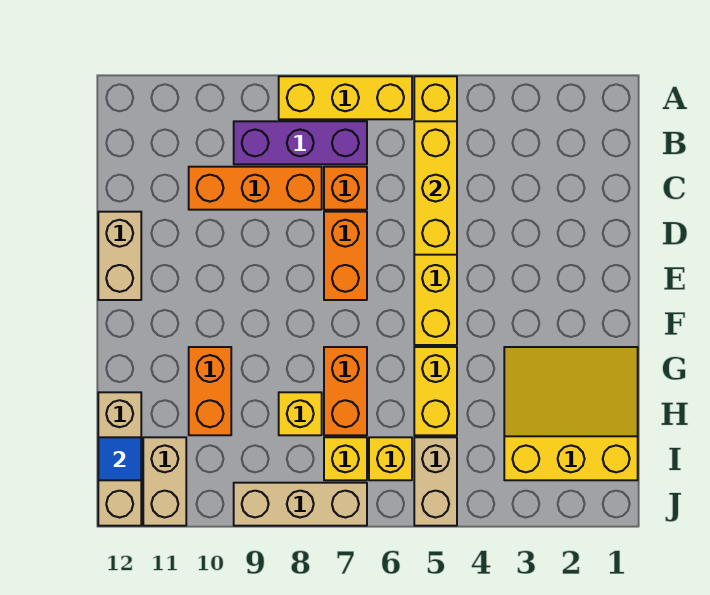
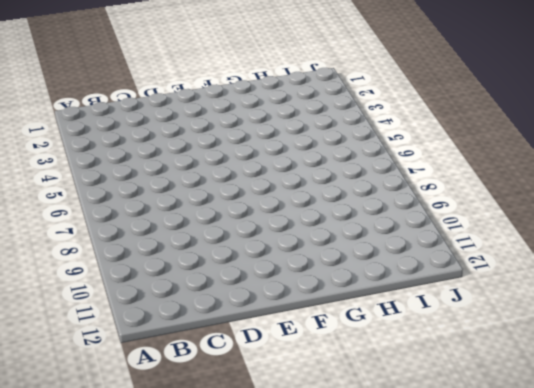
none -> yellow brick A5:F5 level 1
none -> yellow brick A6:A8 level 1
none -> purple brick B7:B9 level 1

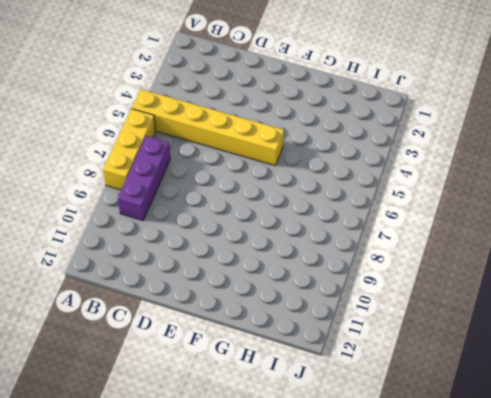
none -> orange brick C7 level 1
none -> orange brick C8:C10 level 1
none -> orange brick D7:E7 level 1

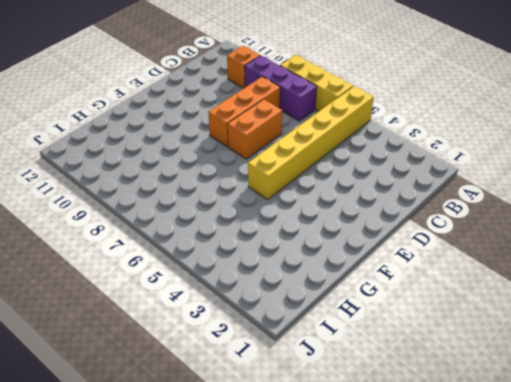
orange brick B10 level 1 -> orange brick C7 level 1
orange brick C8:E8 level 1 -> orange brick C8:C10 level 1
none -> tan brick D12:E12 level 1
none -> yellow slope G1:I3 level 1 top I
none -> yellow brick G5:H5 level 1

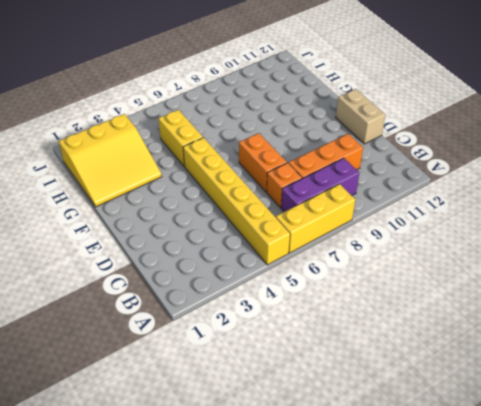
none -> orange brick G7:H7 level 1
none -> orange brick G10:H10 level 1
none -> yellow brick H8 level 1

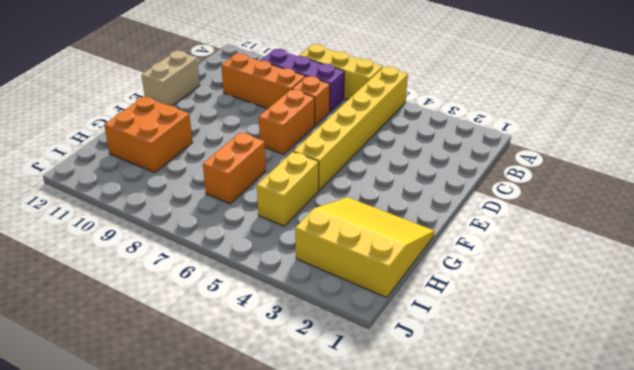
orange brick G10:H11 level 1 -> orange brick G10:H10 level 1
none -> yellow brick H8 level 1
none -> tan brick H12:J12 level 1
none -> tan brick I5:J5 level 1

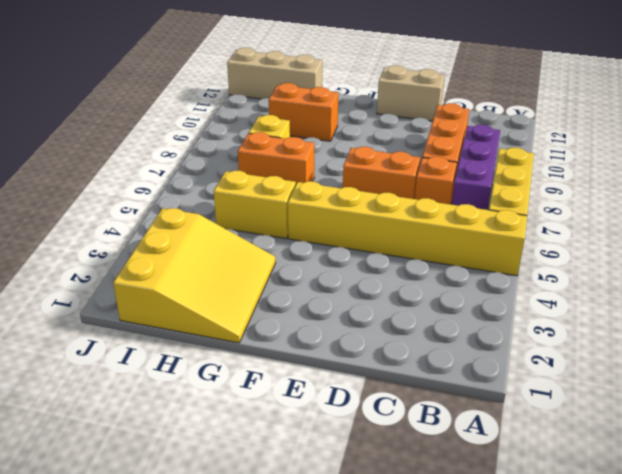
none -> tan brick I5:J5 level 1
none -> yellow brick I6 level 1
none -> yellow brick I7 level 1

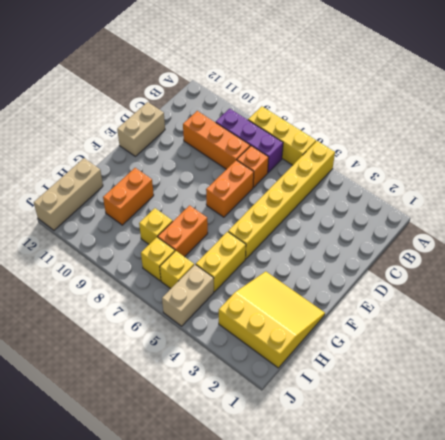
none -> tan brick I11:J11 level 1
none -> tan brick J7:J9 level 1
none -> yellow brick B5:D5 level 2

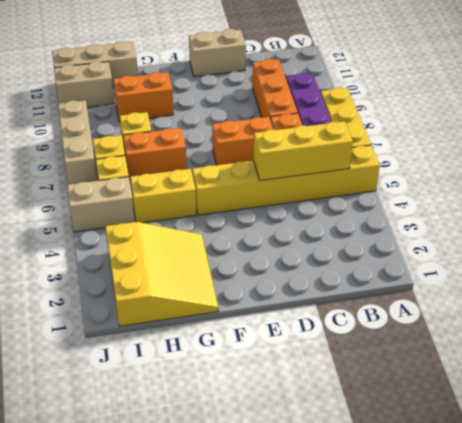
none -> blue tile I12 level 2

